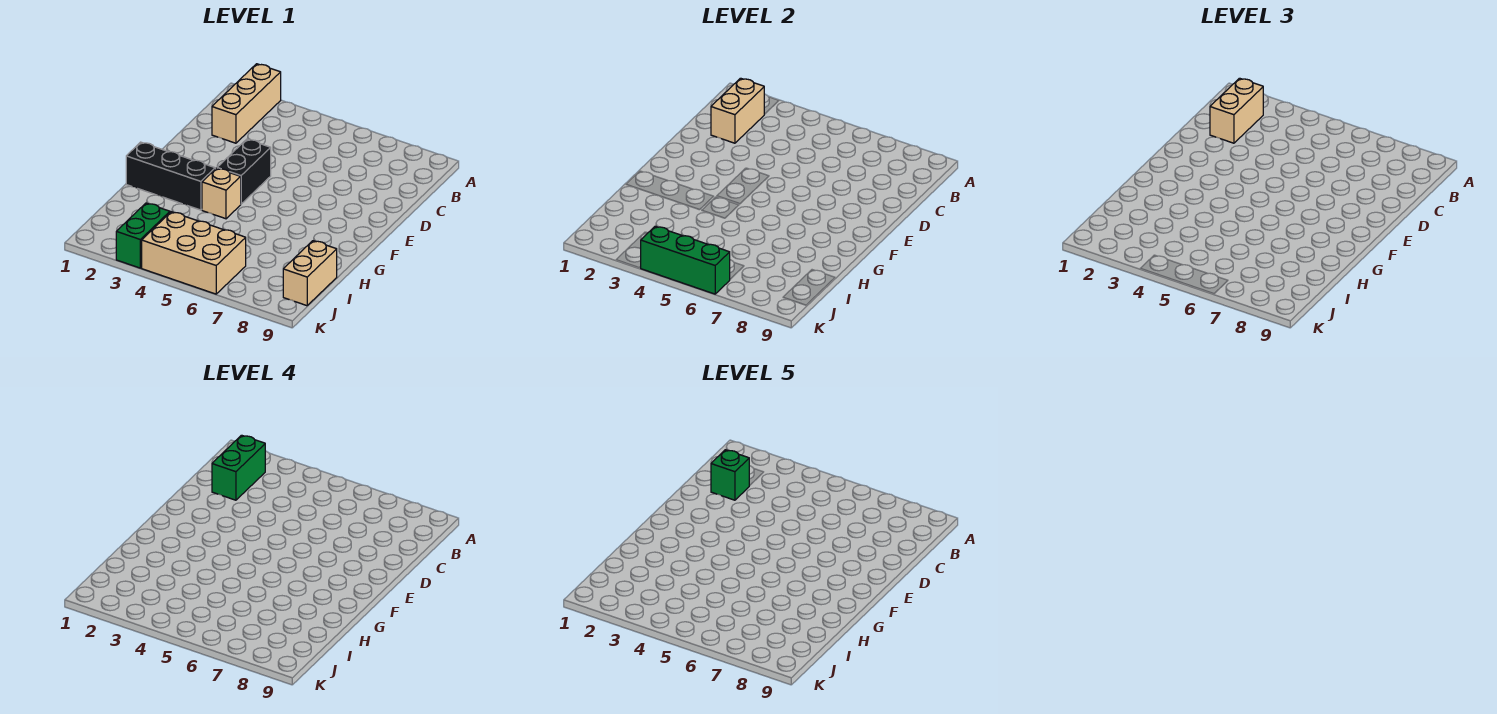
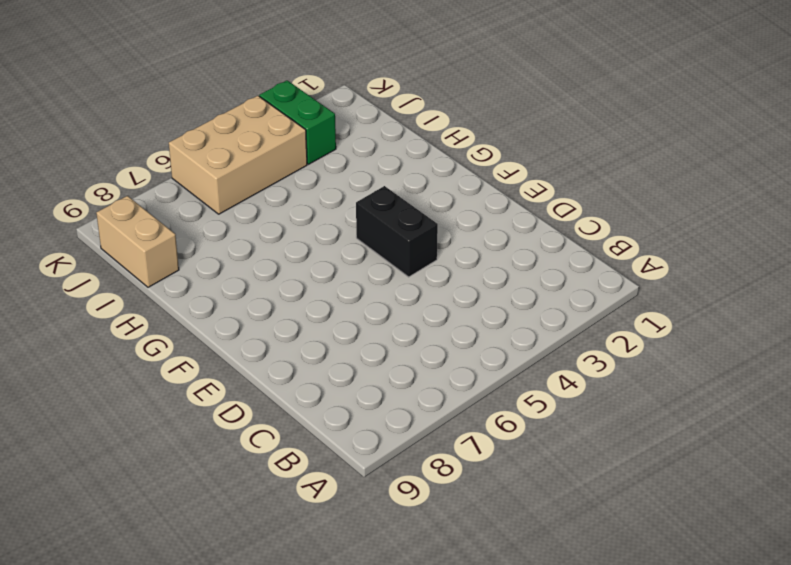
none -> tan brick A2:C2 level 1
none -> black brick G1:G3 level 1
none -> tan brick G4 level 1

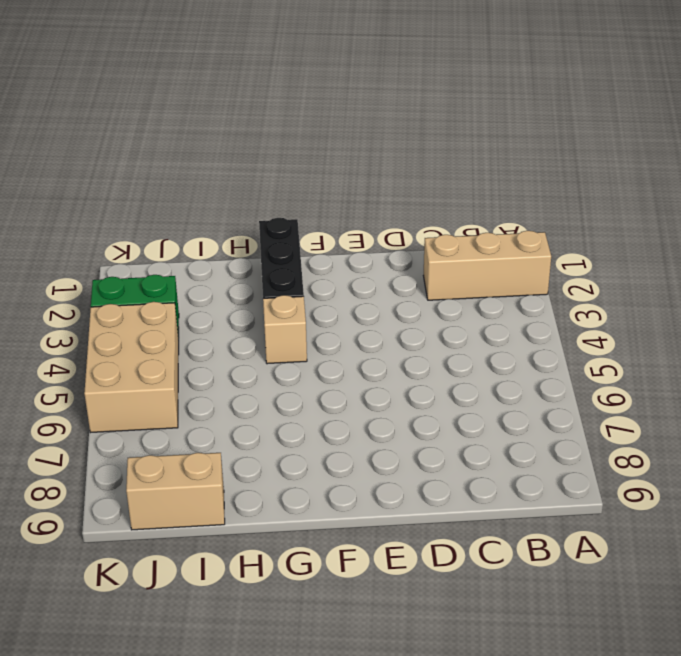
none -> black brick E4:F4 level 1
none -> tan brick B2:C2 level 2
none -> green brick K4:K6 level 2

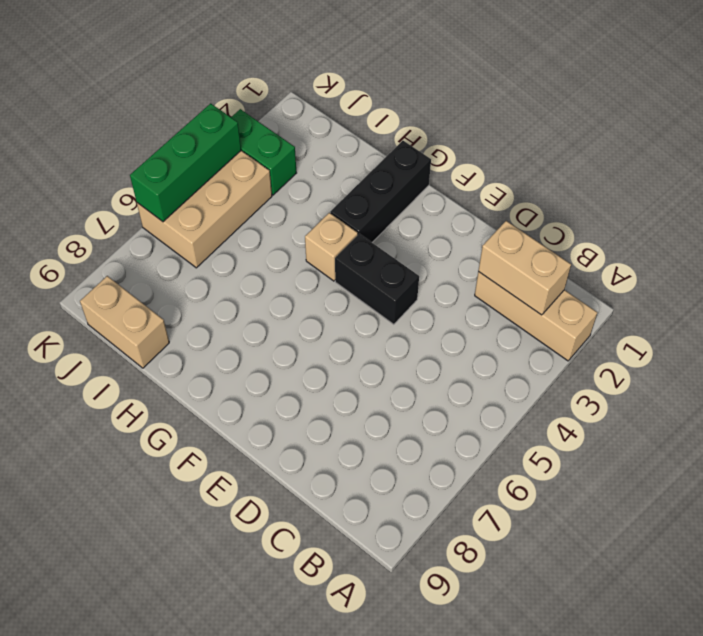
none -> tan brick B2:C2 level 3
none -> green brick B2:C2 level 4
none -> green brick C2 level 5

